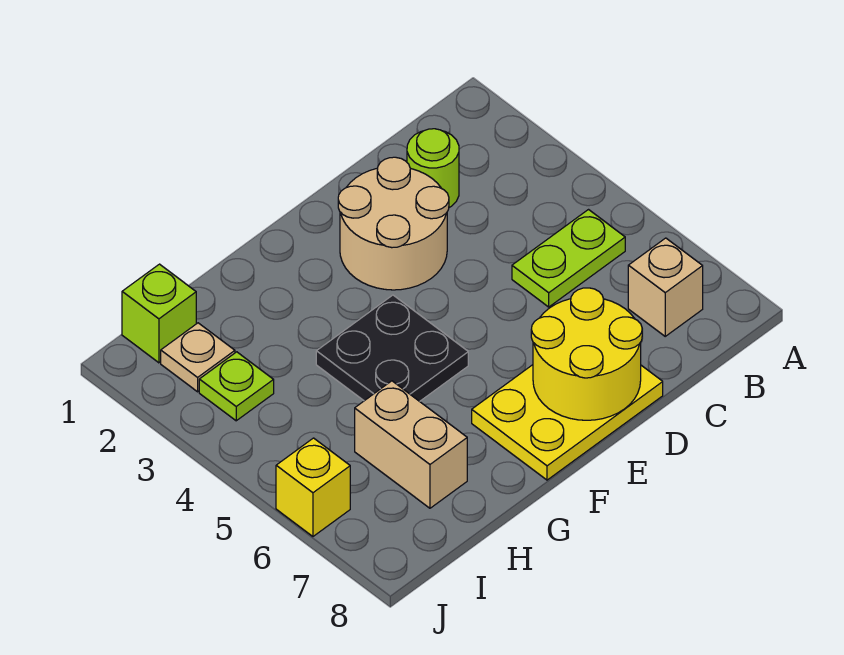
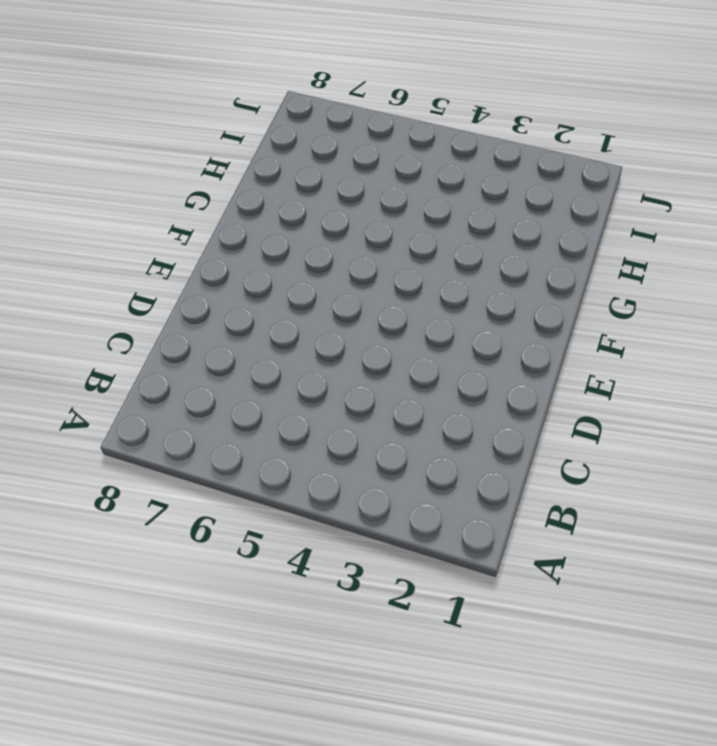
none -> lime plate B5:C5 level 1
none -> tan brick B7 level 1
none -> lime round brick C2 level 1

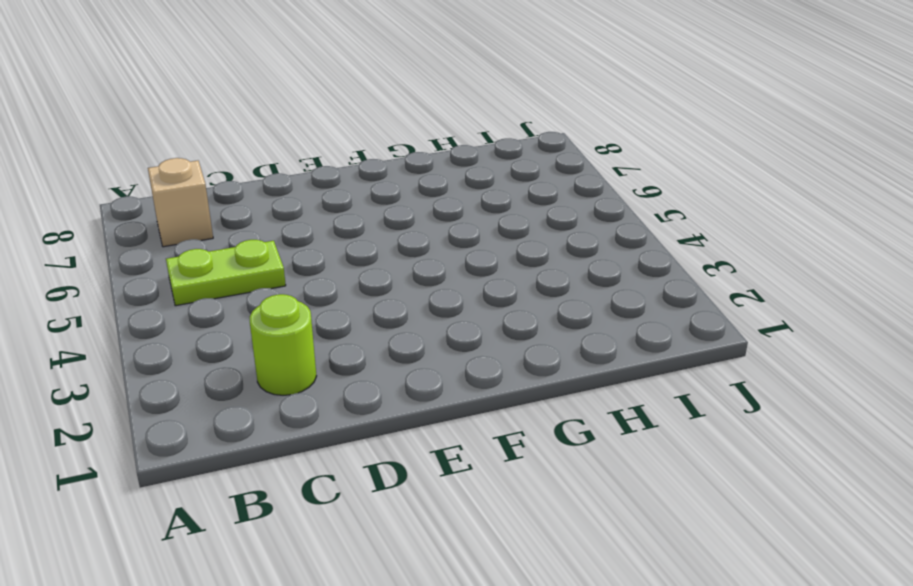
none -> tan round brick D2:E3 level 1
none -> yellow plate D7:F8 level 1
none -> black plate F4:G5 level 1

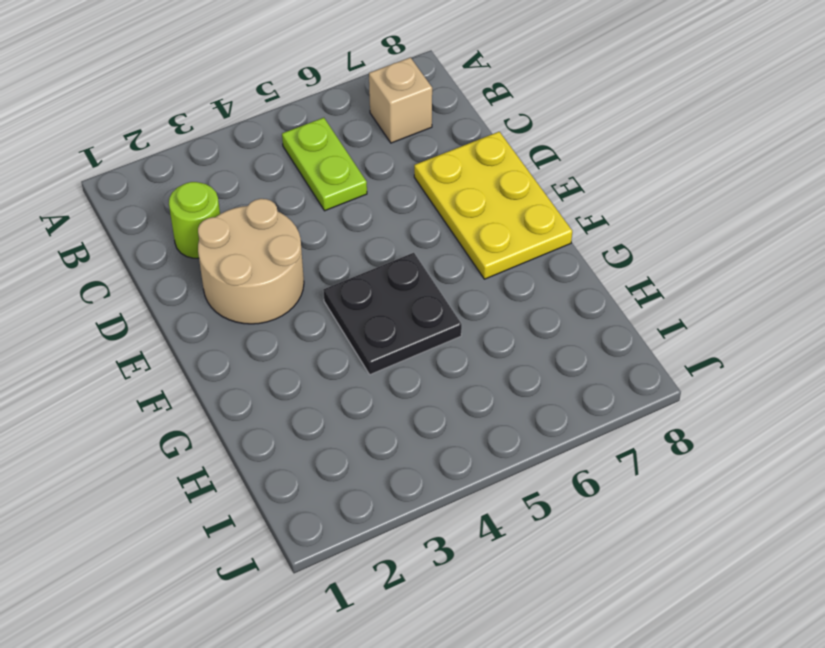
none -> tan brick H6:H7 level 1
none -> lime brick I1 level 1
none -> tan plate I2 level 1

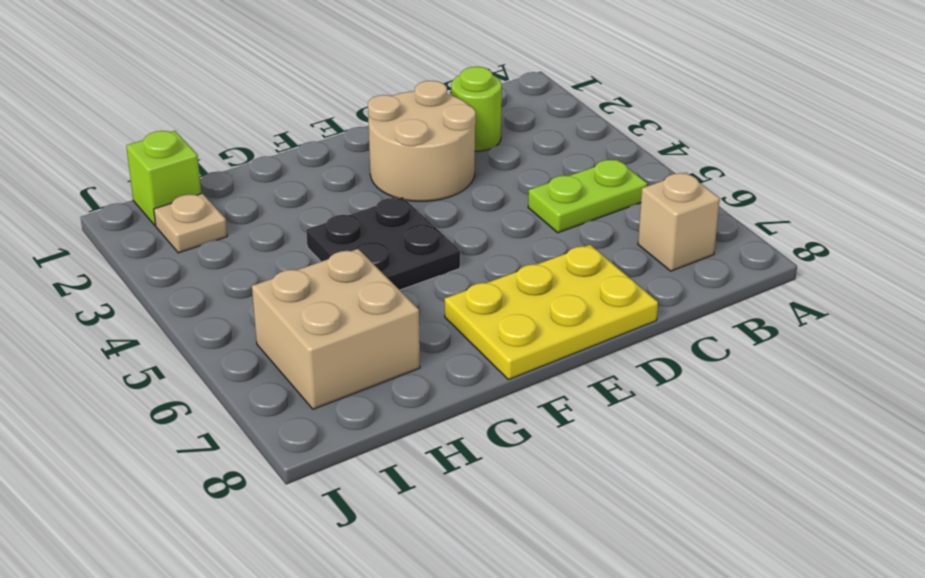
tan brick H6:I7 level 1 -> tan brick H6:H7 level 1
none -> lime plate I3 level 1
none -> yellow brick J6 level 1
none -> yellow round brick D7:E8 level 2

